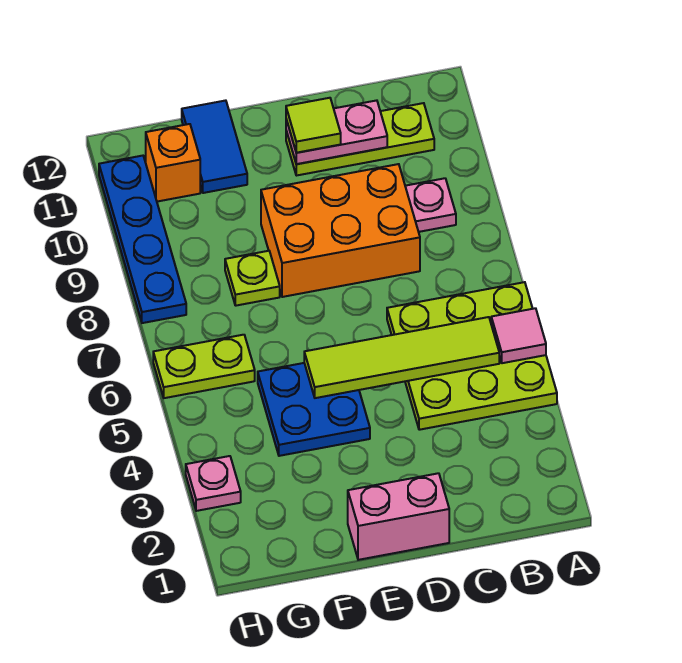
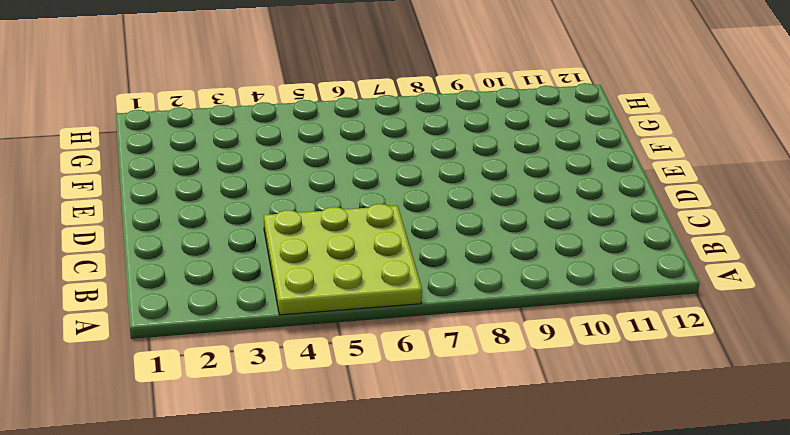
none -> pink plate B9 level 1
none -> lime plate B11:D11 level 1
none -> orange brick C8:E9 level 1

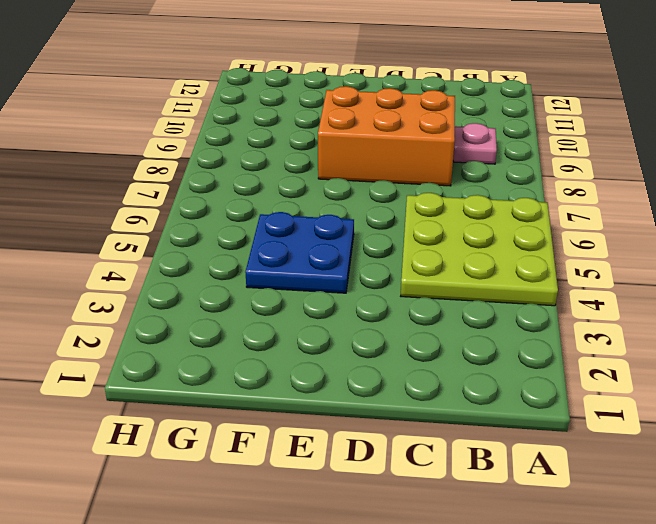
none -> lime plate B11:D11 level 1
none -> pink brick D1:E1 level 1
none -> lime plate F8 level 1

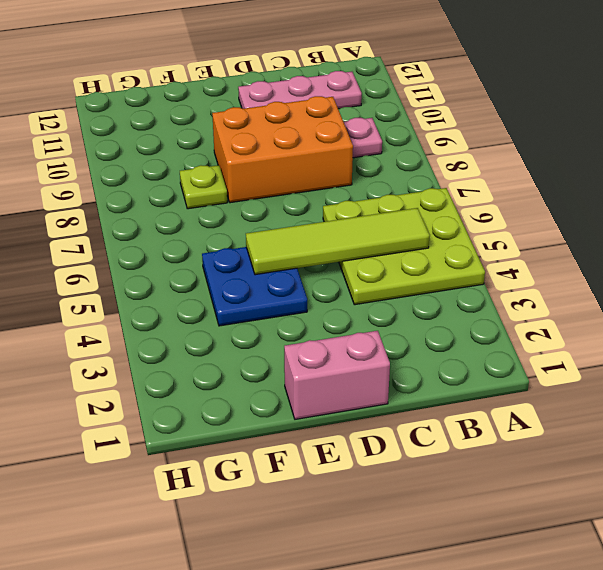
pink plate B11:D11 level 1 -> lime plate B11:D11 level 1
none -> blue tile F11:F12 level 1
none -> lime plate G6:H6 level 1
none -> orange brick G11 level 1

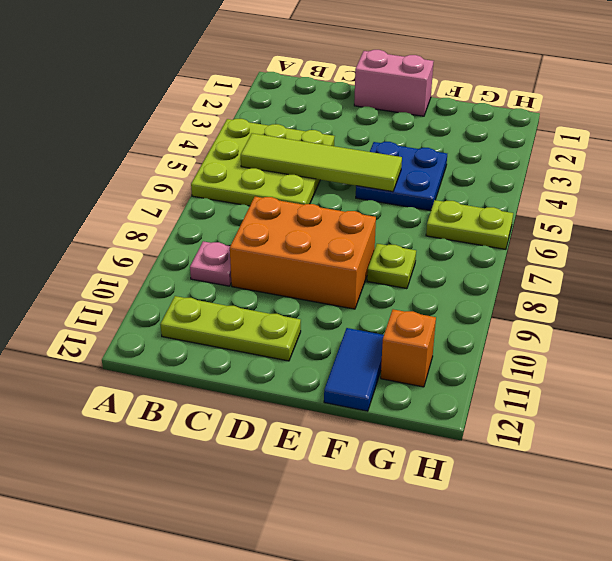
none -> pink plate H3 level 1
none -> blue plate H8:H11 level 1
none -> pink tile A5 level 2

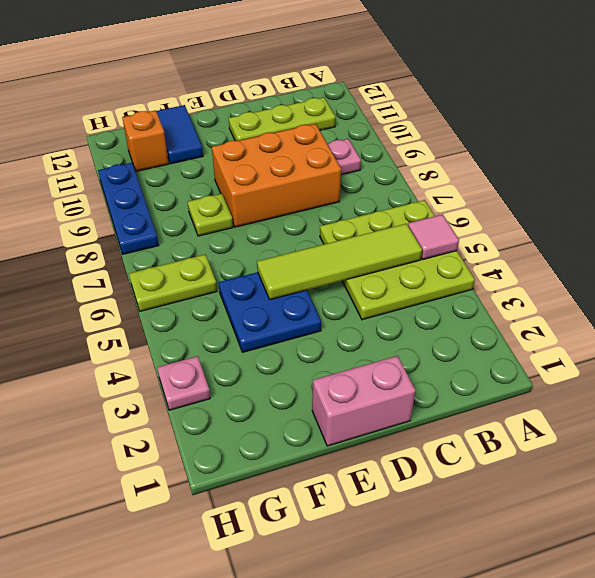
blue plate H8:H10 level 1 -> blue plate H8:H11 level 1
none -> pink plate C11:D11 level 2
none -> lime tile D11 level 3

